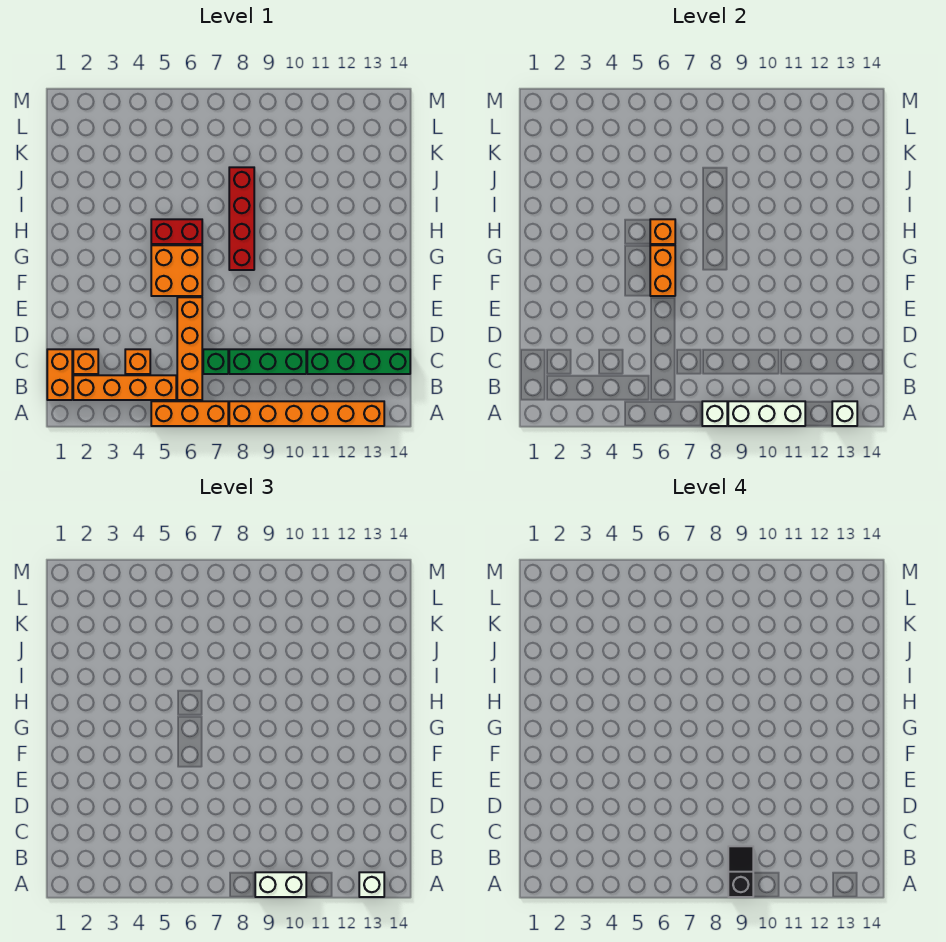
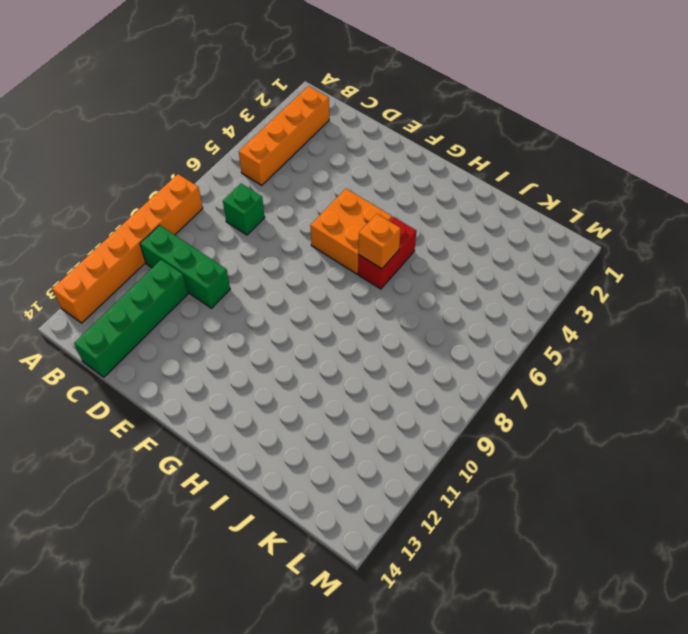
green brick B10:D10 level 1 -> green brick C8:C10 level 1
none -> orange brick A5:A7 level 1
none -> orange brick B1:C1 level 1
none -> orange brick B6:E6 level 1

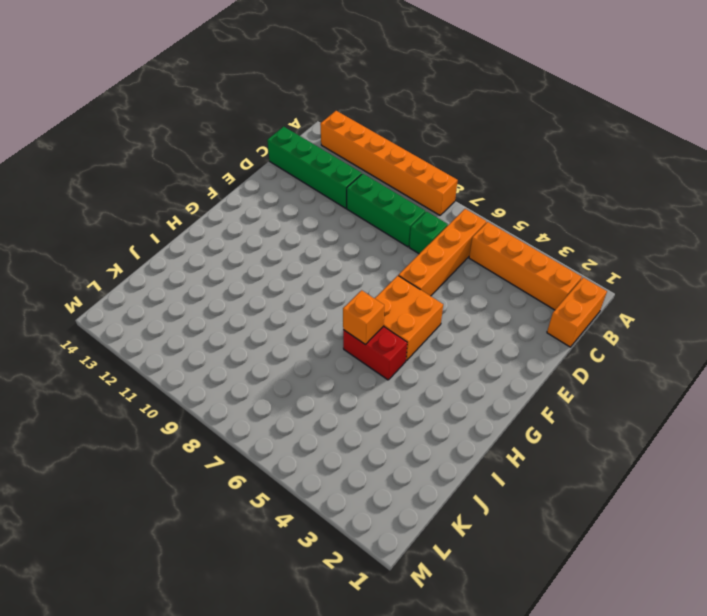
none -> orange brick A5:A7 level 1
none -> orange brick C2 level 1
none -> orange brick C4 level 1

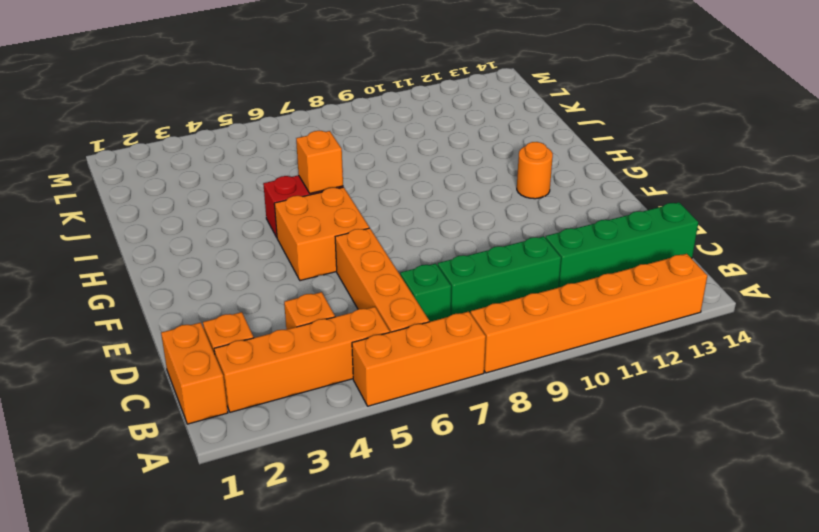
orange round brick G12 level 1 -> none
none -> red brick G8:J8 level 1
none -> white brick A8 level 2
none -> white brick A9:A11 level 2

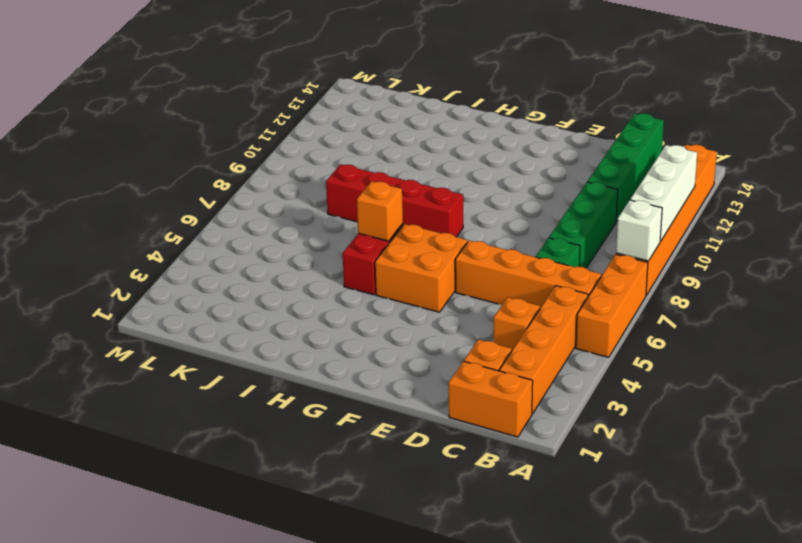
none -> white brick A13 level 2
none -> orange brick F6:G6 level 2
none -> white brick A9:A10 level 3

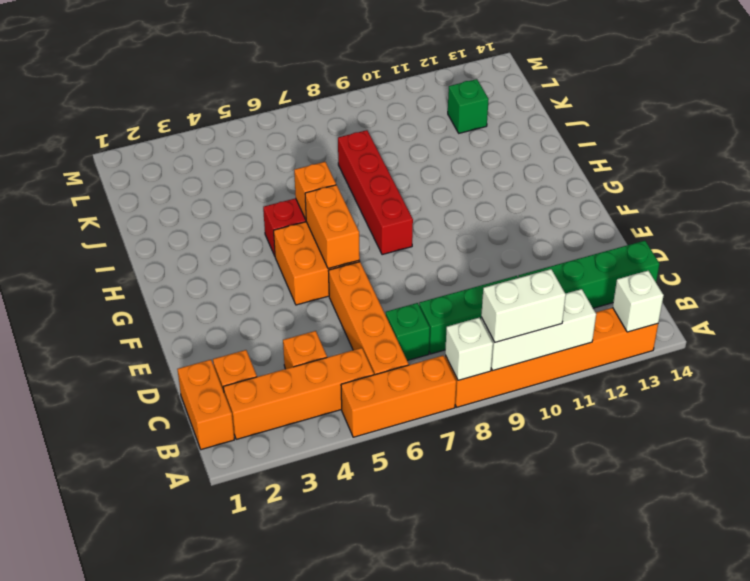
green brick K12 level 1 -> none
none -> white brick A13 level 3
none -> black slope A9:B9 level 4 top A

